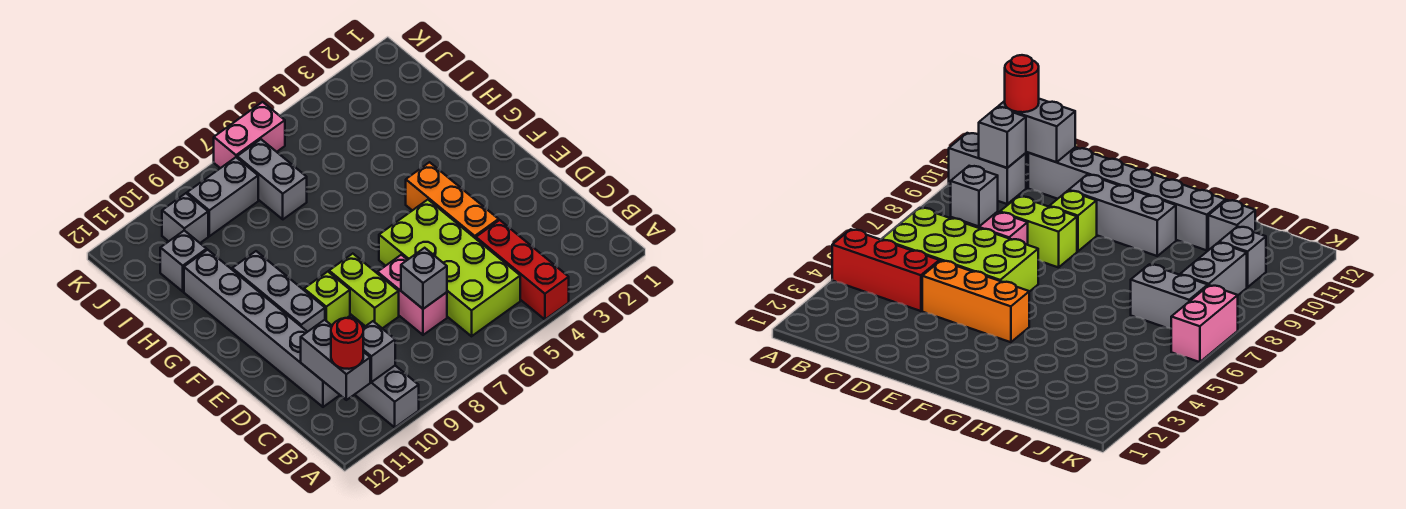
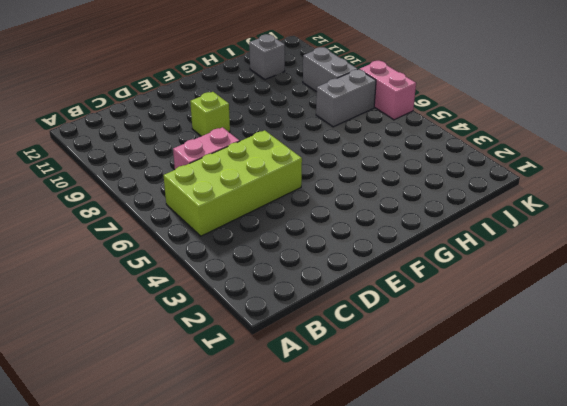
none -> red brick A4:C4 level 1
none -> grey brick A10:B10 level 1
none -> grey brick C11:H11 level 1

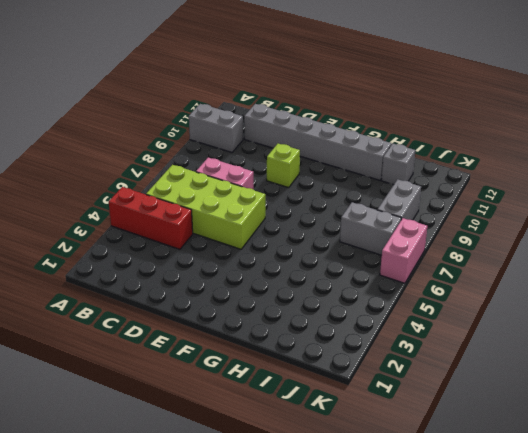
none -> orange brick D4:F4 level 1
none -> lime brick D8:E8 level 1
none -> grey brick E10:G10 level 1

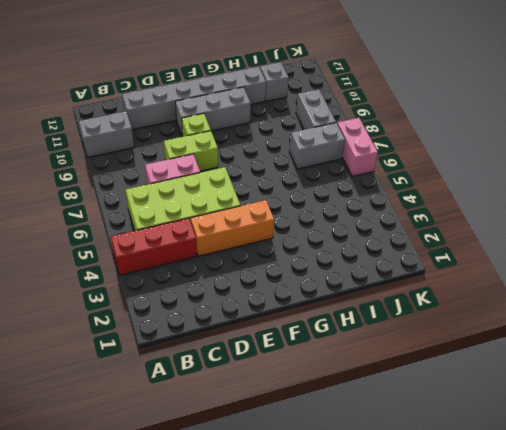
none -> grey brick J10 level 1
none -> grey brick B10 level 2
none -> grey brick B11:C11 level 2

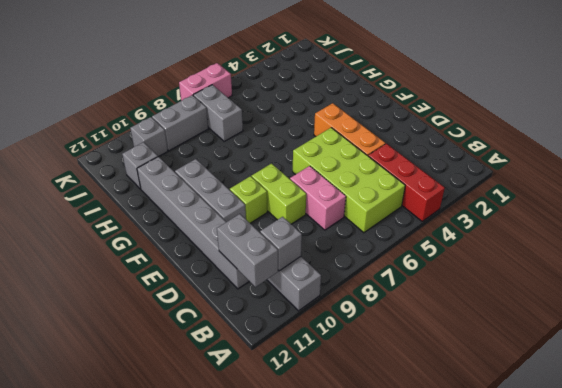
none -> grey brick C7 level 2
none -> red round brick B11 level 3

